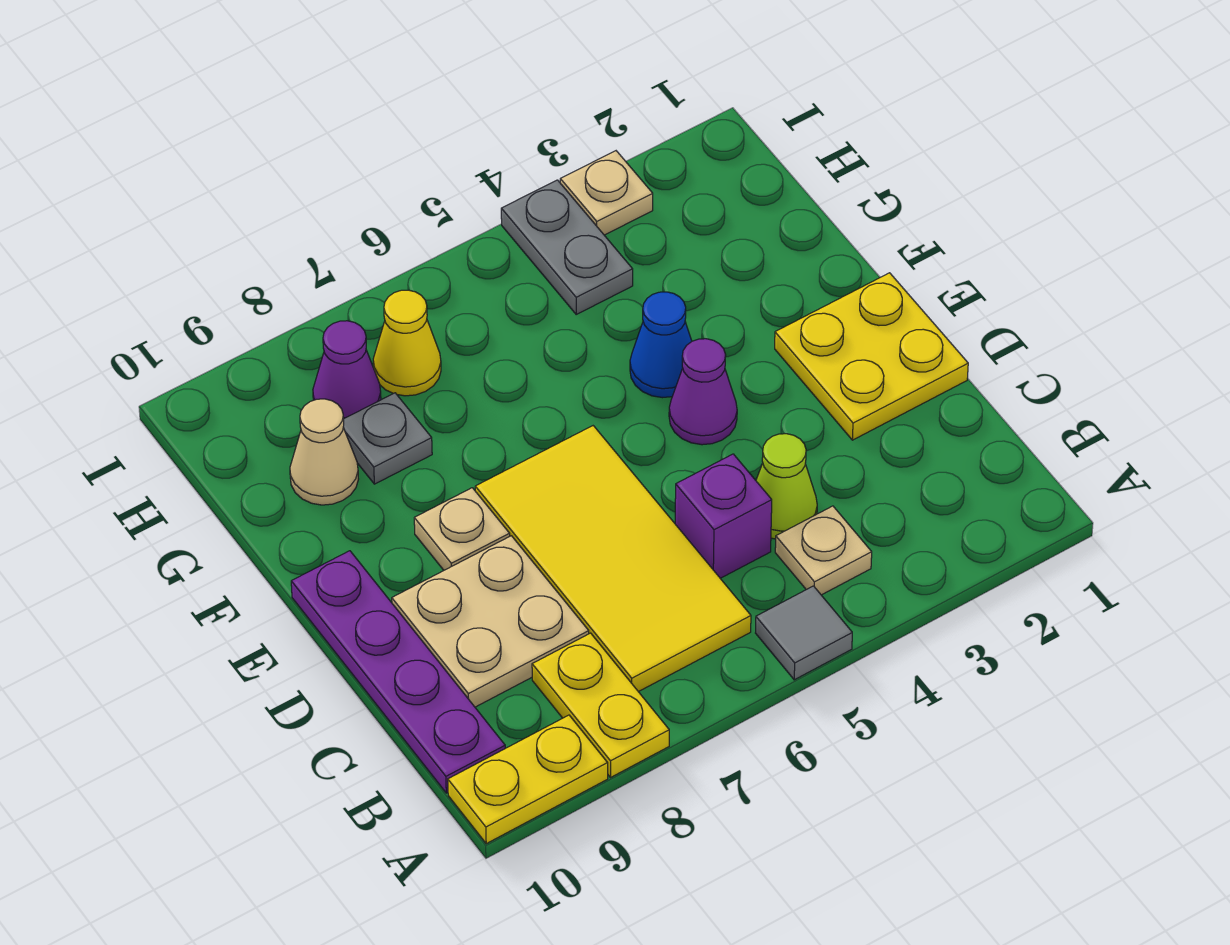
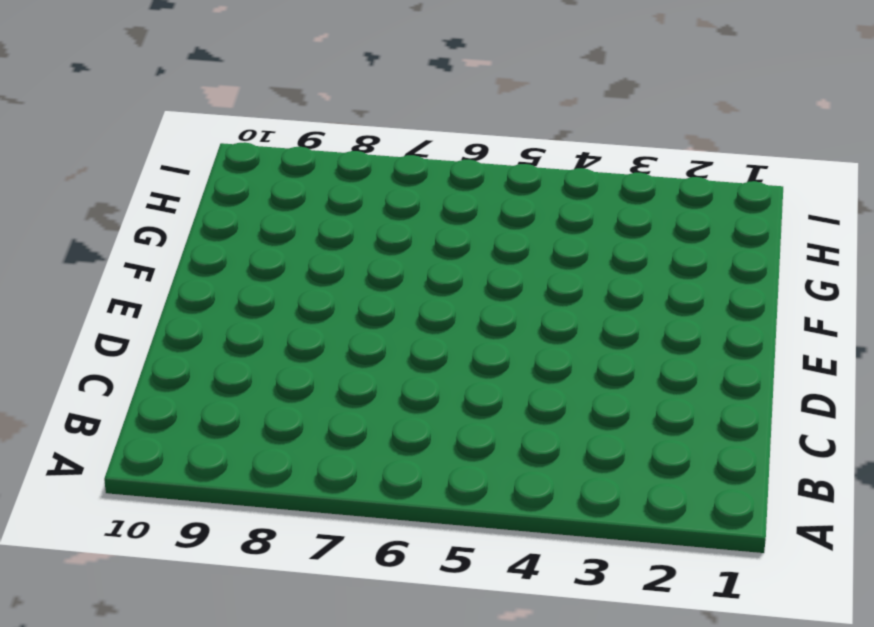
none -> grey tile A5 level 1
none -> yellow plate A8:B8 level 1
none -> yellow plate A9:A10 level 1

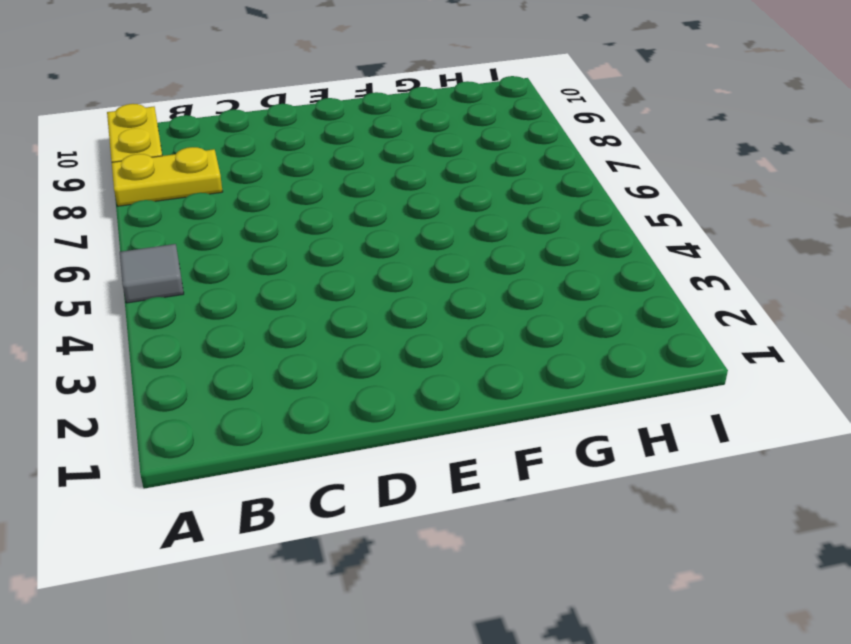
none -> tan plate B4 level 1
none -> yellow tile B6:E7 level 1
none -> purple plate B10:E10 level 1

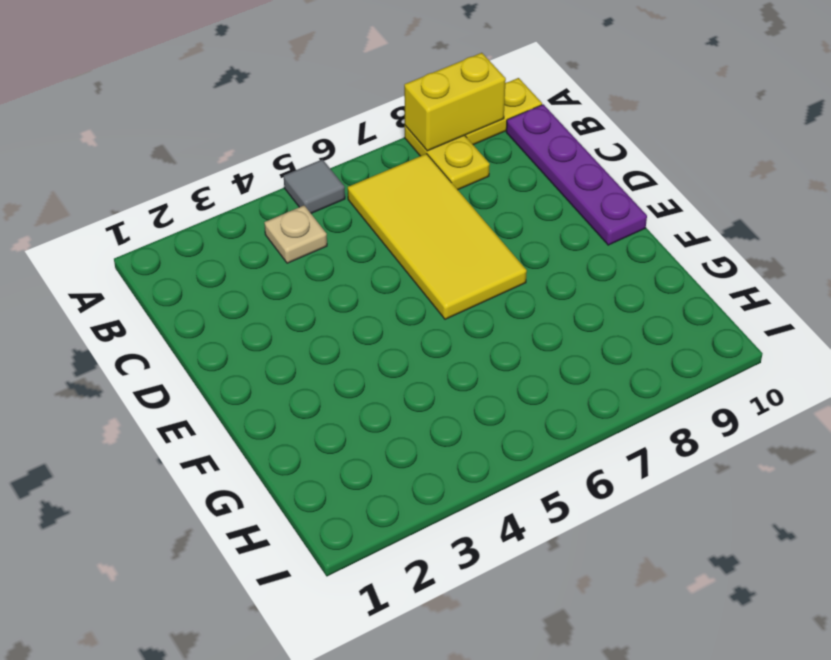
yellow brick A8:A9 level 2 -> none
none -> lime cone C4 level 1
none -> purple brick C5 level 1
none -> tan plate C8:D9 level 1

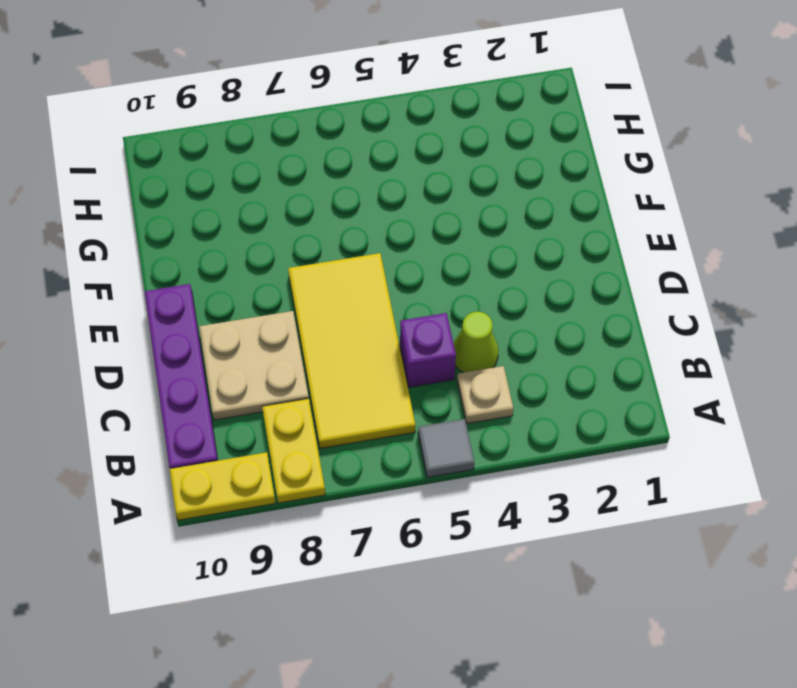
none -> yellow plate D1:E2 level 1
none -> purple cone E4 level 1
none -> tan plate E8 level 1

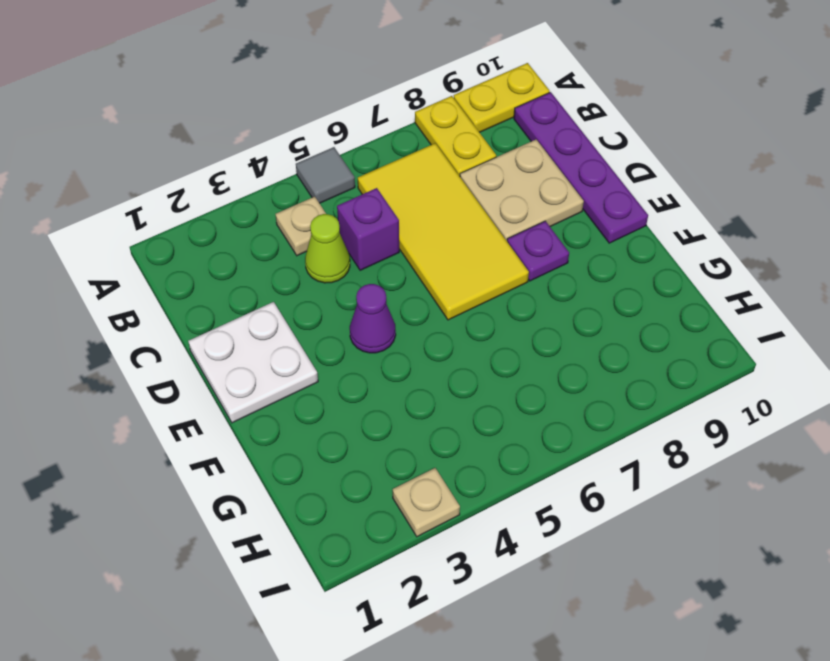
white plate D1:E2 level 1 -> yellow plate D1:E2 level 1
purple plate E8 level 1 -> tan plate E8 level 1
none -> blue cone F4 level 1
none -> grey plate G8 level 1
none -> tan cone G9 level 1

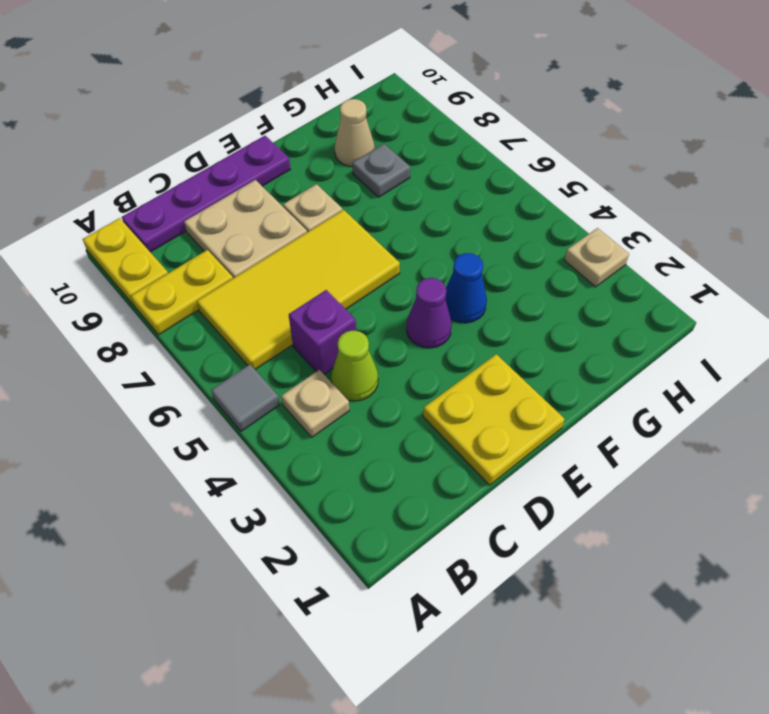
none -> grey plate H4:I4 level 1
none -> yellow cone H7 level 1
none -> purple cone H8 level 1

